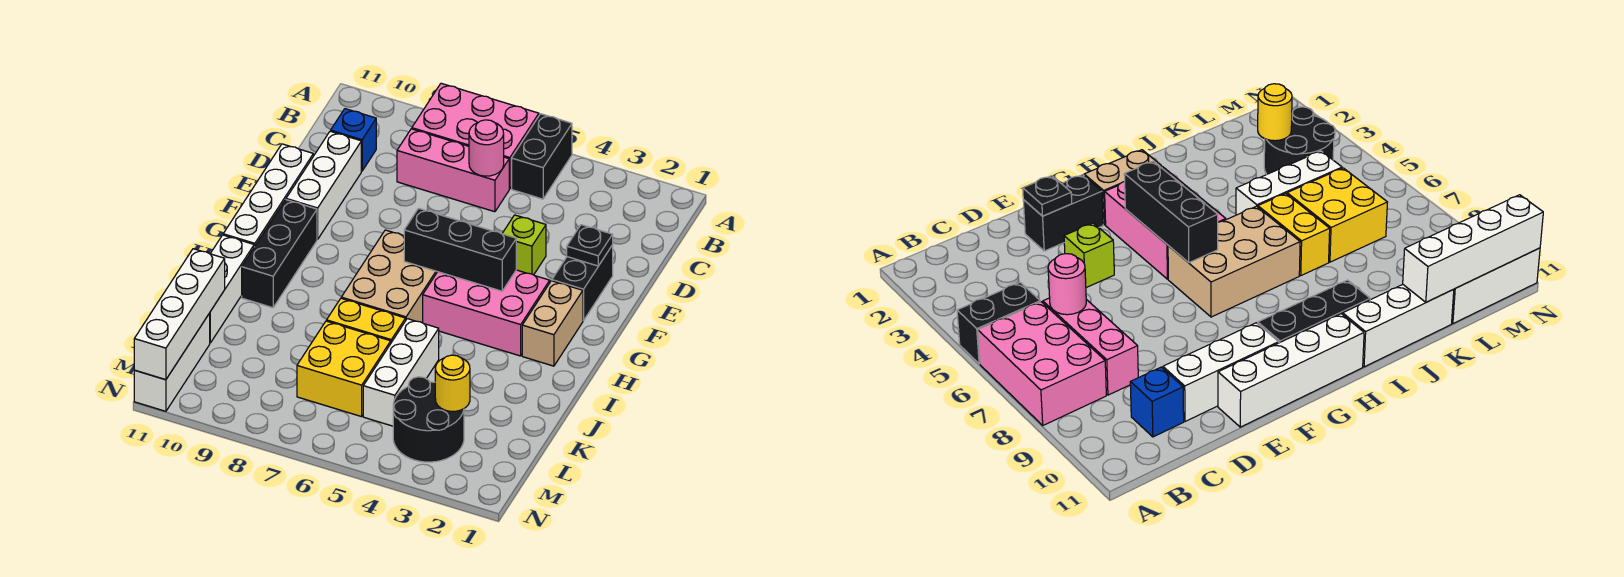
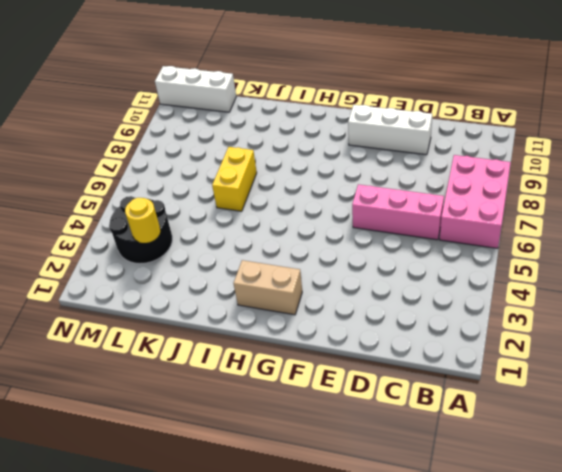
pink brick C6:E6 level 1 -> pink brick C6:C8 level 1
none -> black brick A5:B5 level 1
none -> blue brick C10 level 1
none -> black brick E2:F2 level 1

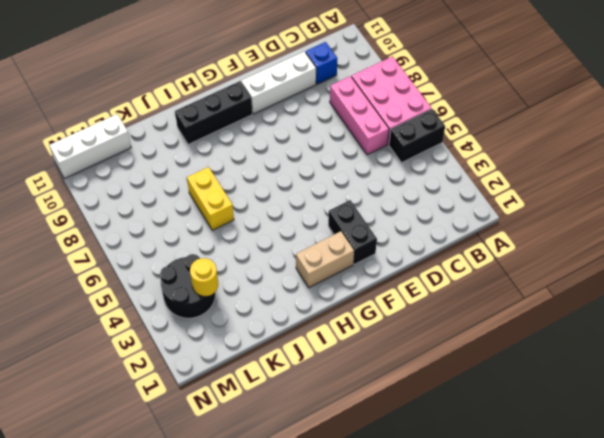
black brick F2:F3 level 1 -> black brick E2:F2 level 1
none -> lime brick E4 level 1
none -> white brick E11:H11 level 1
none -> pink brick G3:H5 level 1

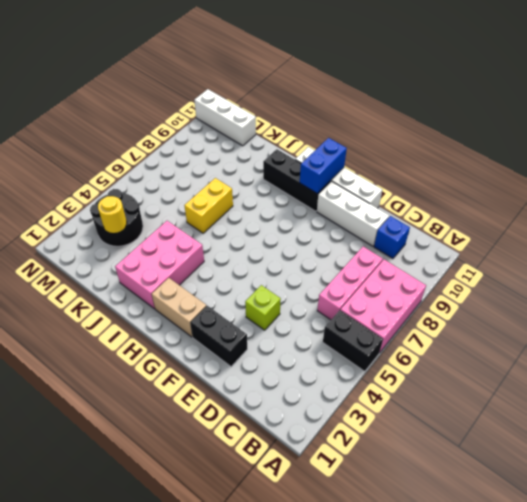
blue brick G10:G11 level 2 -> none
pink brick I2:J4 level 1 -> pink brick G3:H5 level 1
none -> tan brick G6:I7 level 1
none -> white brick I11:K11 level 1
none -> white brick J5:L5 level 1

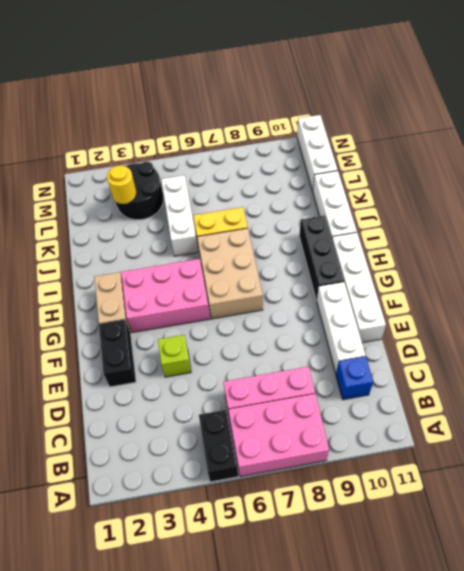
none -> yellow brick K6:L7 level 1
none -> pink round brick C6 level 2
none -> black plate E2 level 2

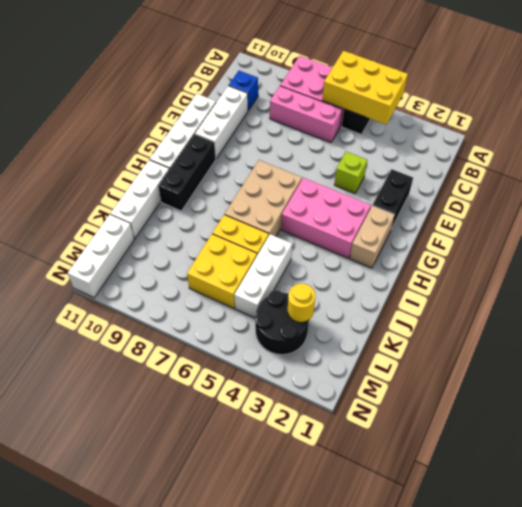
yellow brick A4:B6 level 2 -> none
none -> pink round brick C6 level 2
none -> black plate E2 level 2
none -> black brick G4:G6 level 2

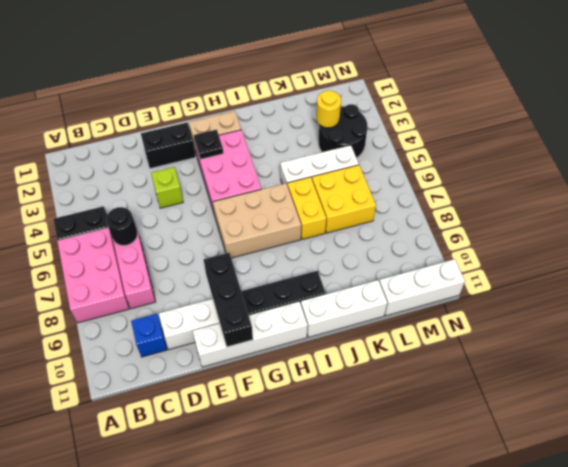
black round brick C6 level 2 -> pink round brick C6 level 2
black brick F9:F11 level 2 -> black brick G4:G6 level 2
black plate G3 level 2 -> black plate E2 level 2
none -> white brick K11:N11 level 2

